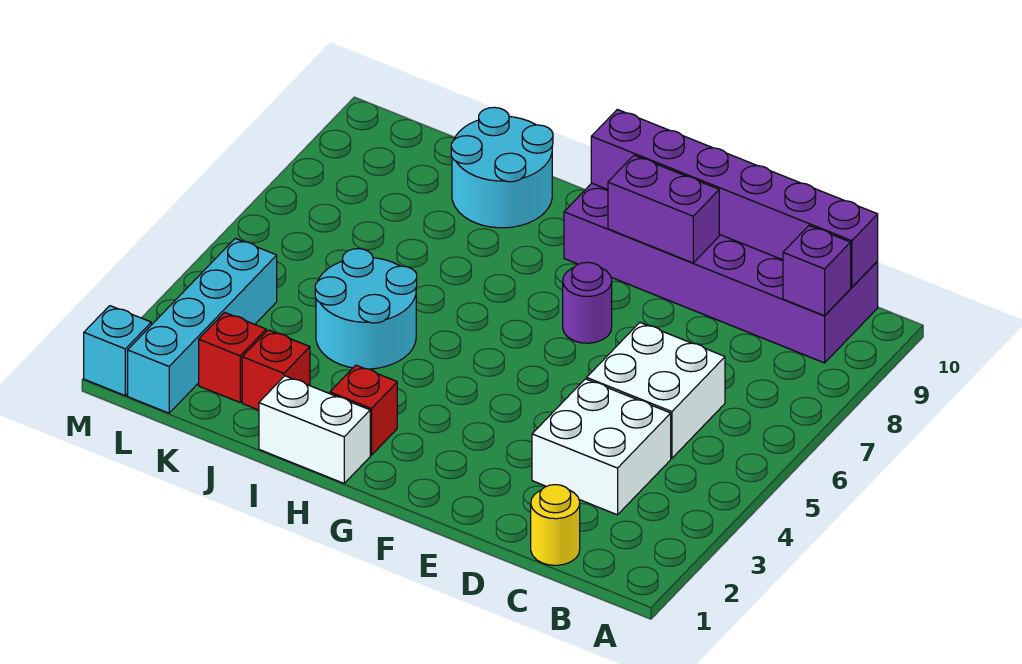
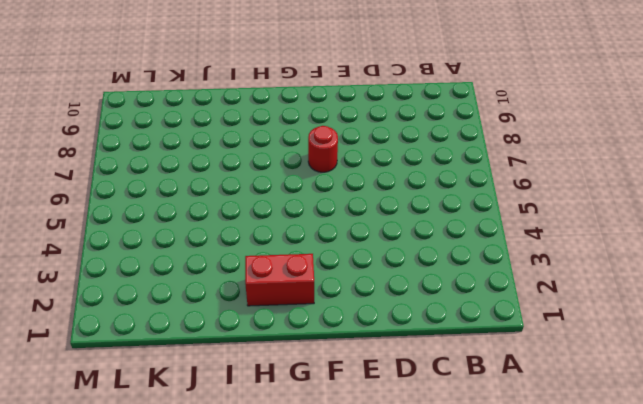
red round brick F7 level 1 -> purple round brick F7 level 1
red brick G2:H2 level 1 -> red brick H2 level 1
none -> purple brick B9:G10 level 1
none -> yellow round brick C1 level 1
none -> white brick C3:D4 level 1

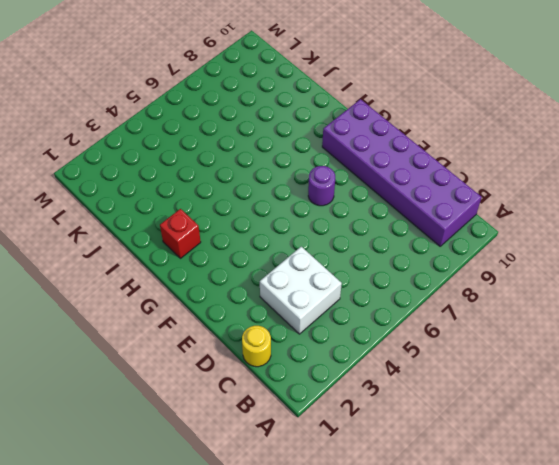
none -> white brick C5:D6 level 1
none -> white brick H1:I1 level 1
none -> cyan round brick I4:J5 level 1

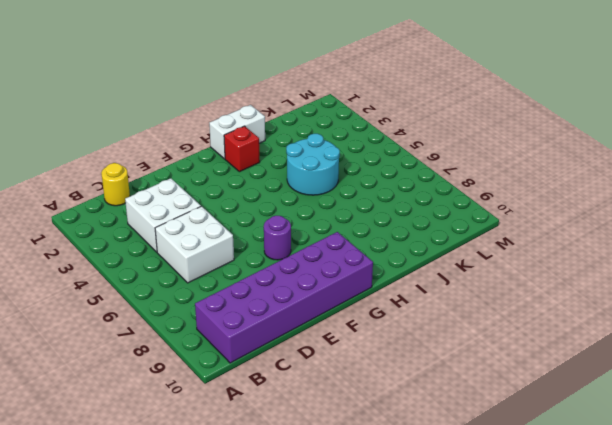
none -> cyan round brick I9:J10 level 1
none -> red brick J2 level 1
none -> red brick K2 level 1

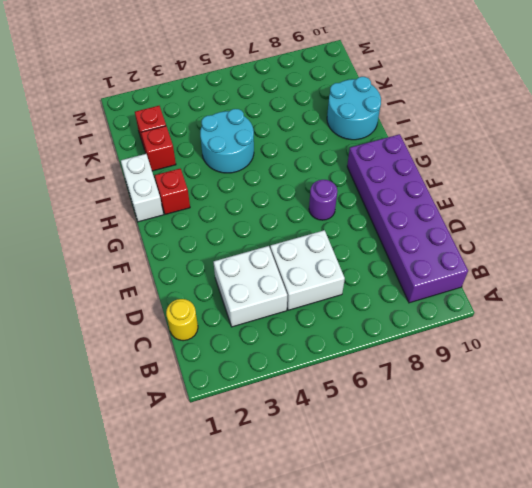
none -> cyan brick L1:L4 level 1
none -> cyan brick M1 level 1
none -> purple brick B9 level 2

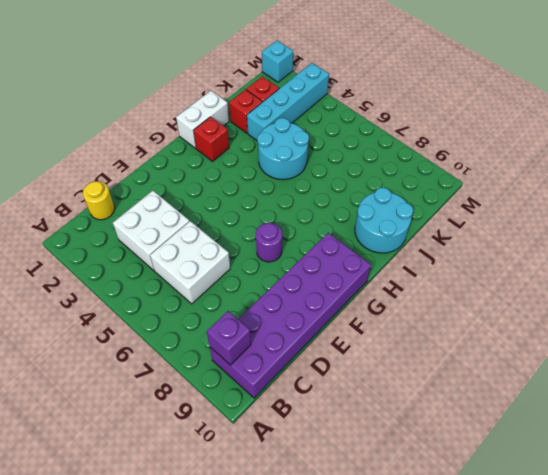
cyan brick J3:M3 level 1 -> cyan brick L1:L4 level 1
none -> purple brick B10:G10 level 2
none -> purple brick E9:F9 level 2

